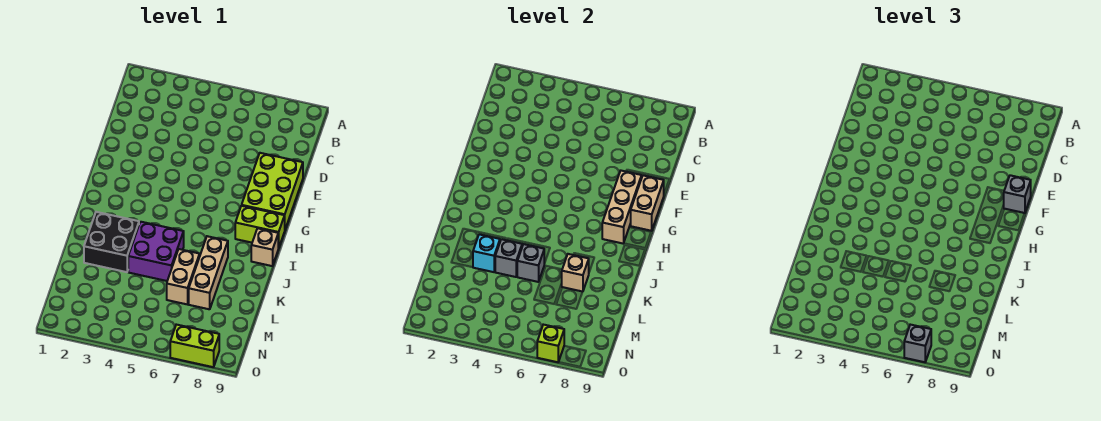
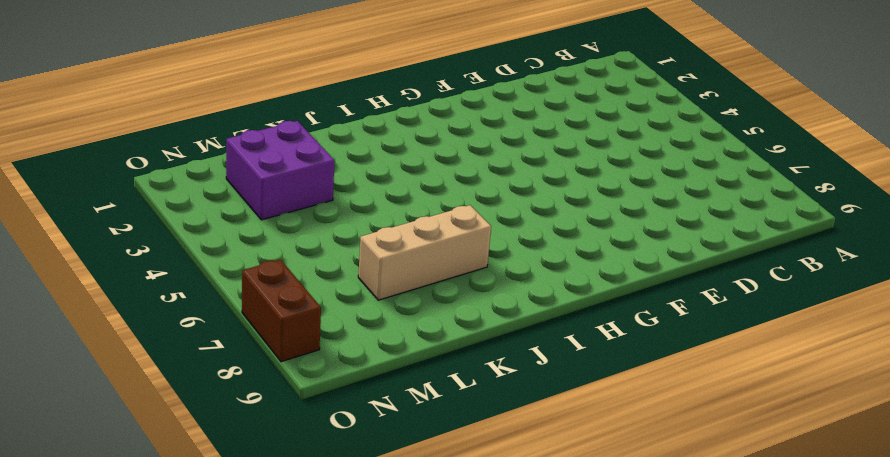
purple brick L2:M3 level 1 -> purple brick J4:K5 level 1
brown brick O7:O8 level 1 -> lime brick O7:O8 level 1
none -> lime brick E8:G9 level 1
none -> lime brick H8:H9 level 1
none -> tan brick I9 level 1

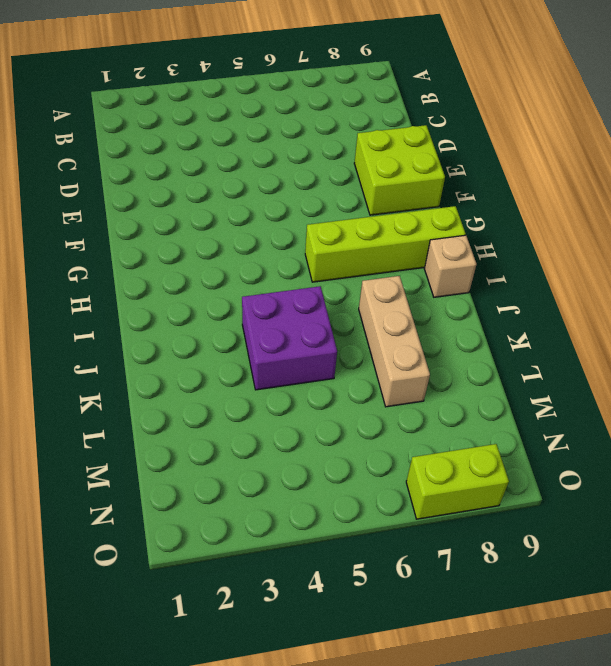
lime brick E8:F9 level 1 -> lime brick E8:G9 level 1
lime brick H6:H9 level 1 -> lime brick H8:H9 level 1
none -> black brick J2:K3 level 1
none -> tan brick K6:L6 level 1
none -> tan brick F8:H8 level 2

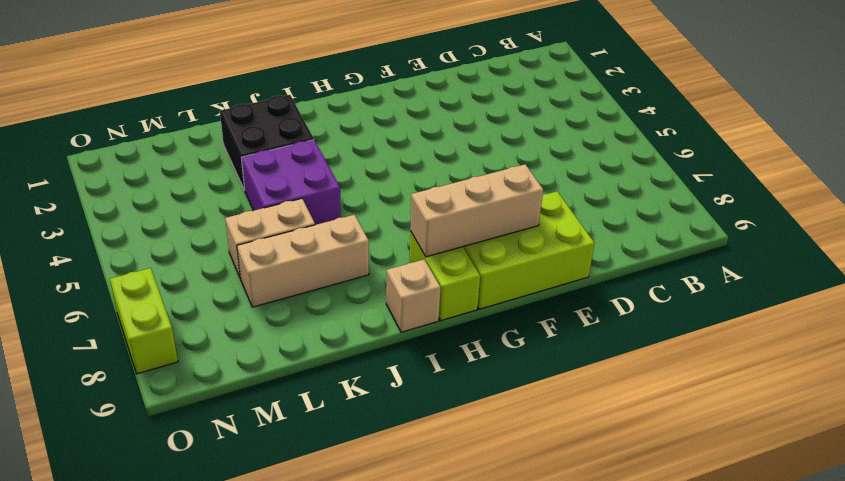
none -> tan brick F9:G9 level 2
none -> cyan brick K3 level 2
none -> grey brick K4 level 2

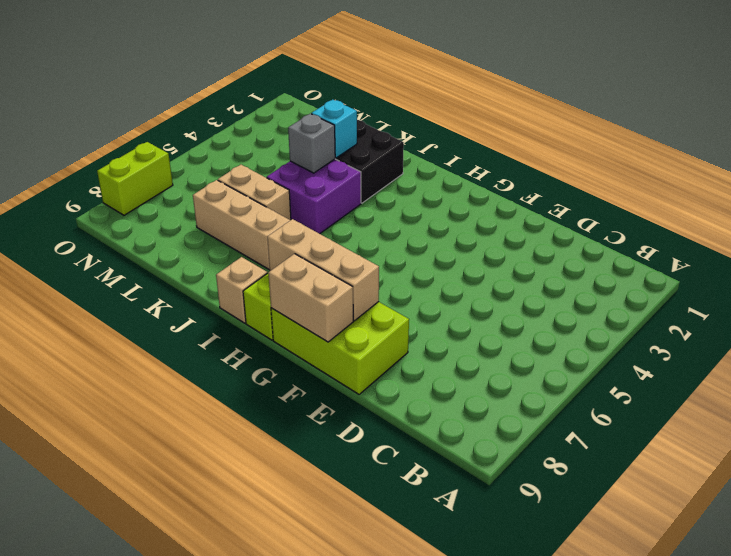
none -> grey brick K5 level 2
none -> tan brick K7 level 2
none -> lime brick O7 level 2

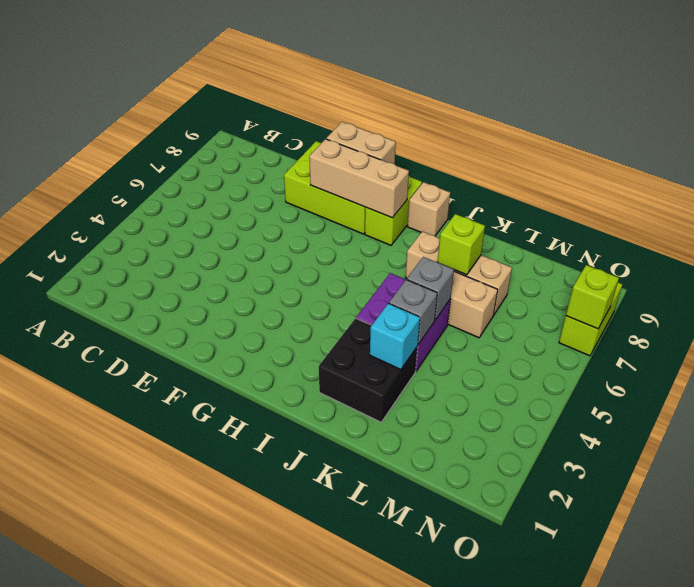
lime brick K7 level 2 -> tan brick K7 level 2
none -> grey brick F9 level 3
none -> grey brick O7 level 3

